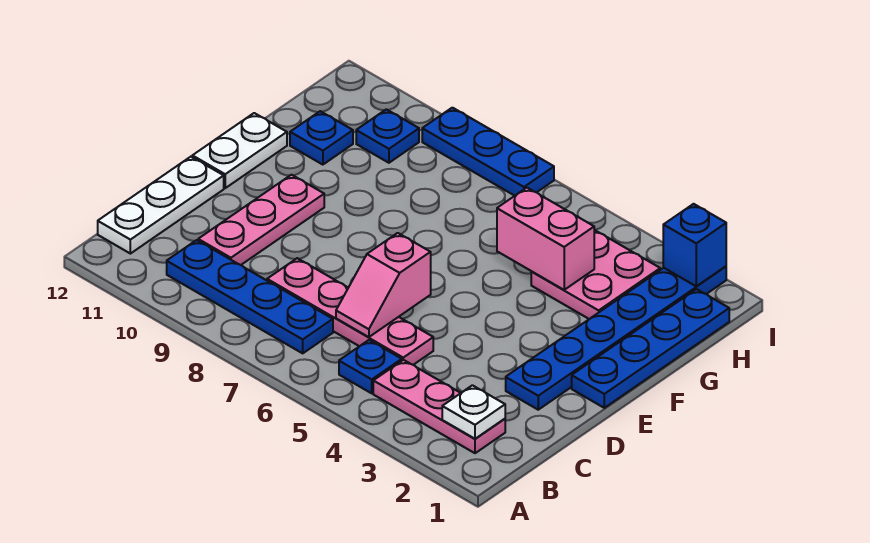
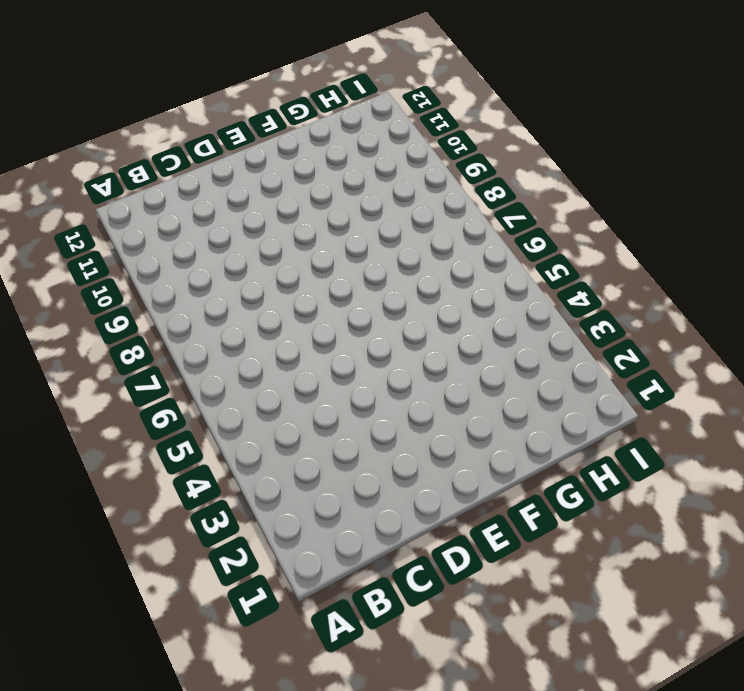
none -> pink plate B2:B4 level 1
none -> blue plate B5 level 1
none -> blue plate B7:B10 level 1

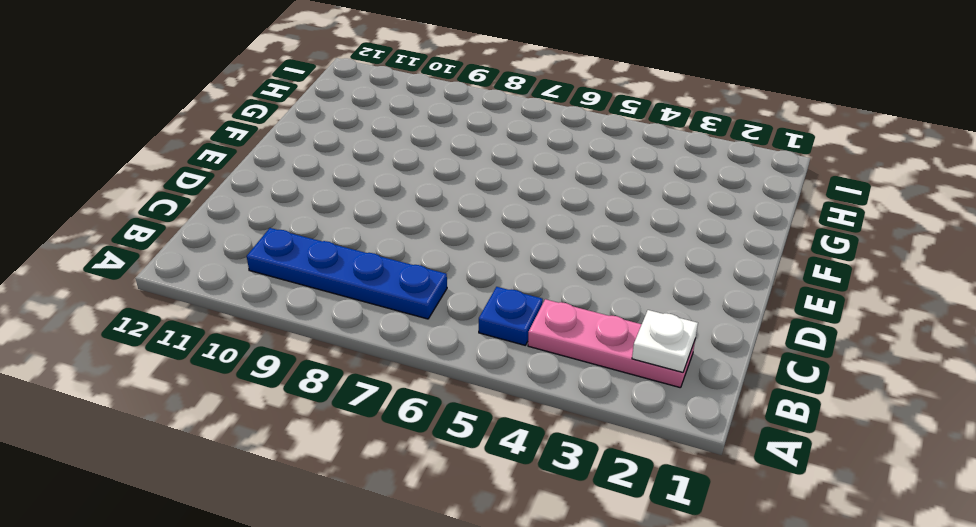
none -> white plate B12:D12 level 1
none -> pink plate C5:C8 level 1
none -> pink plate C10:E10 level 1

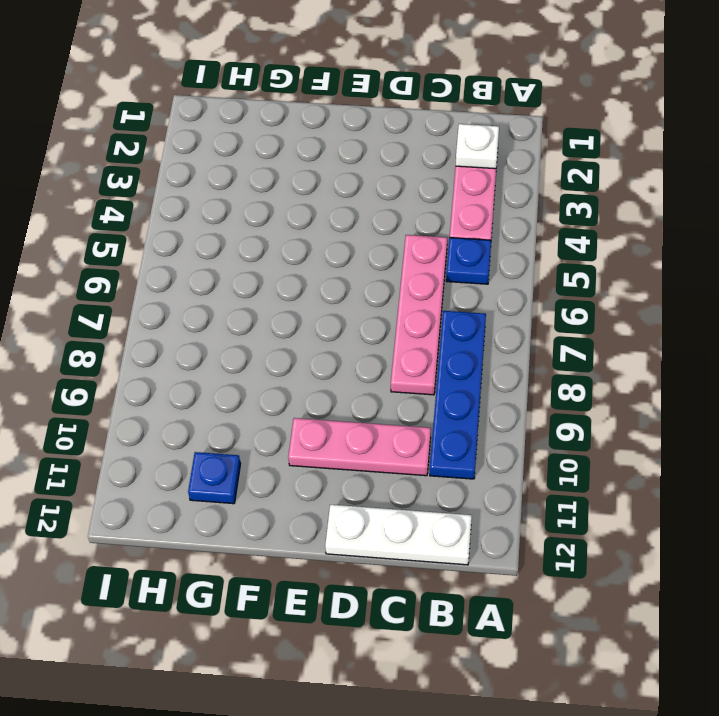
none -> blue plate D2:I2 level 1
none -> blue plate E1:H1 level 1
none -> white plate E12:F12 level 1

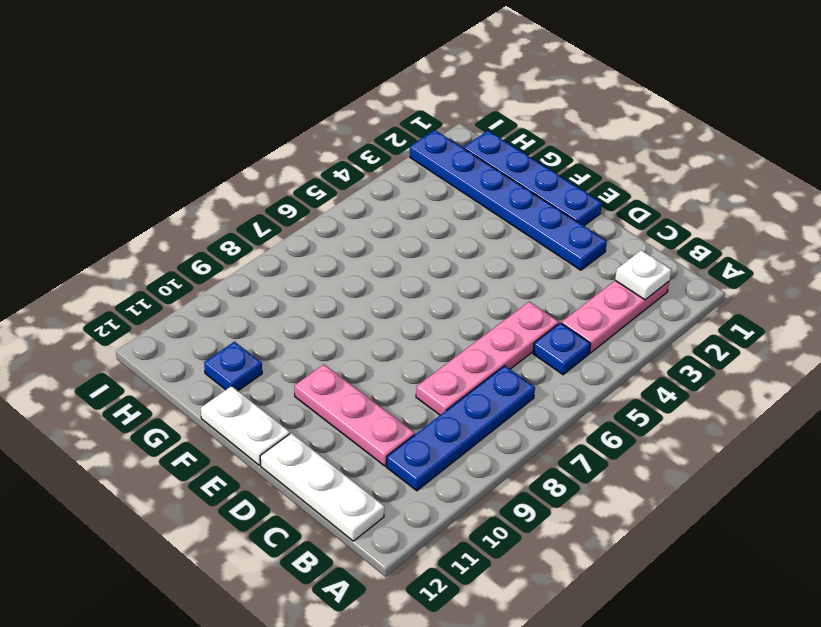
none -> pink plate G3:H4 level 1
none -> blue plate H10 level 1
none -> blue plate I7:I9 level 1

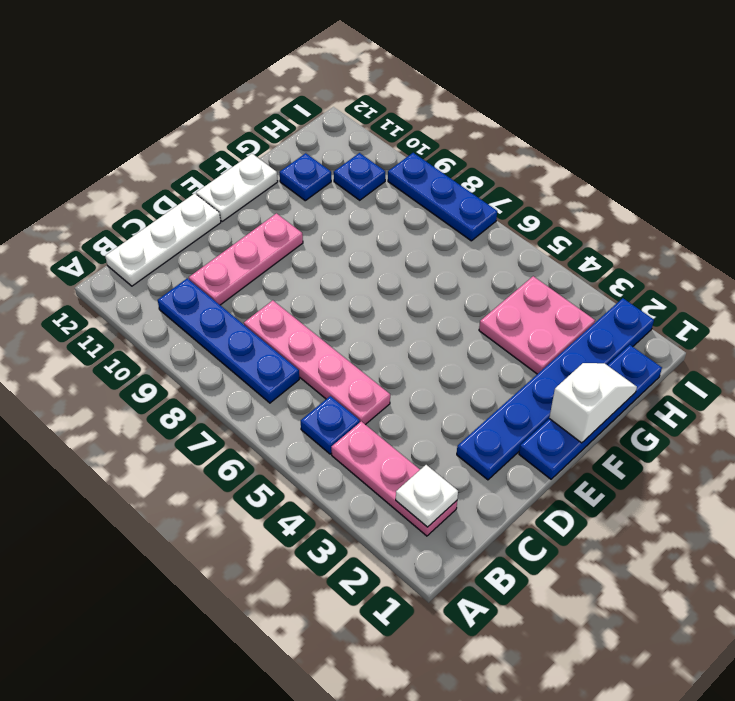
white slope F1:G1 level 2 top F -> none
none -> pink slope C6:D6 level 2 top D
none -> pink brick G4:G5 level 2
none -> blue brick I2 level 2

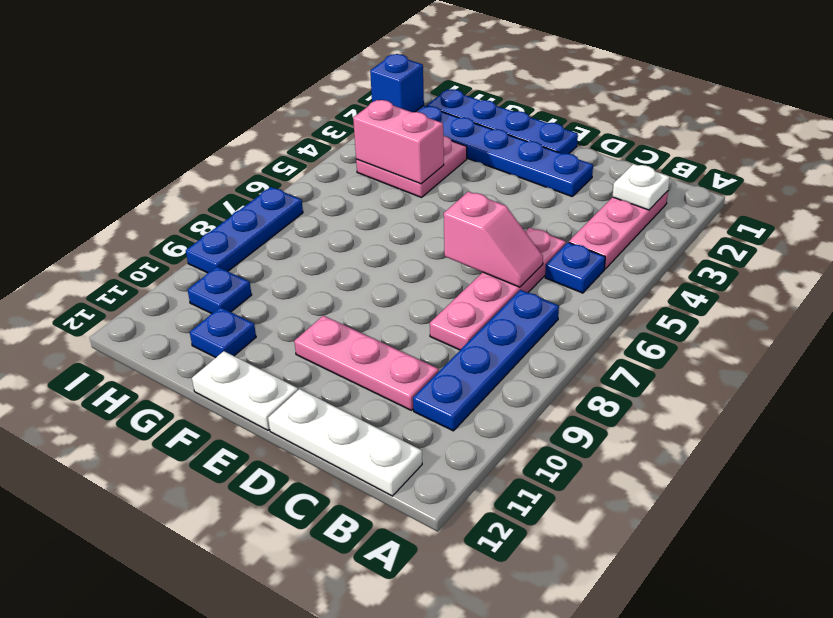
pink brick G4:H4 level 2 -> pink brick G4:G5 level 2

